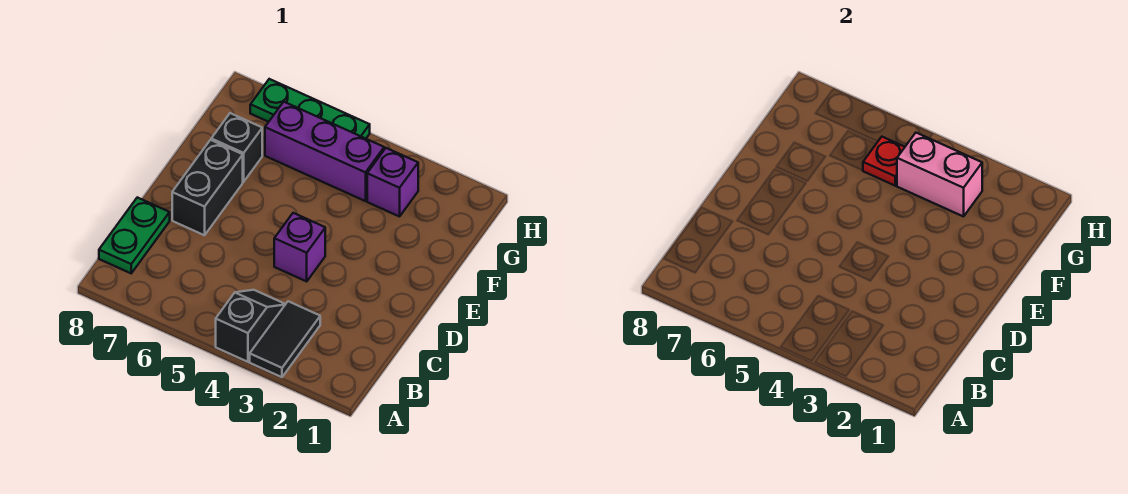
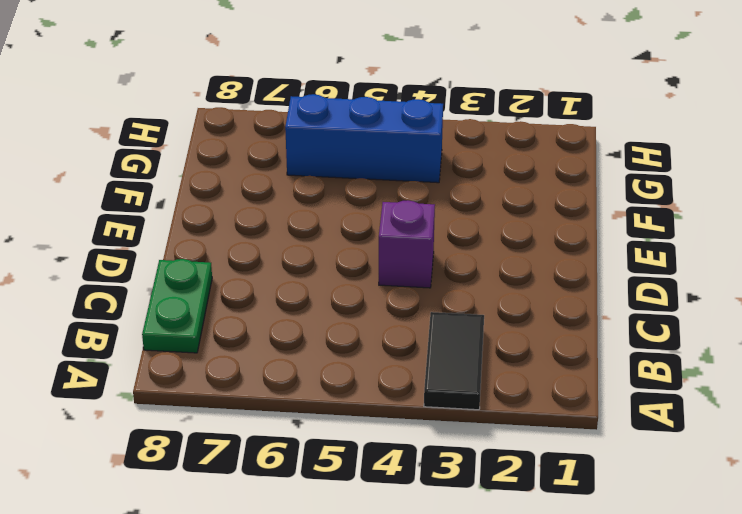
blue brick G4:G6 level 1 -> purple brick G4:G6 level 1
none -> black slope A4:B4 level 1 top A
none -> black brick D7:E7 level 1

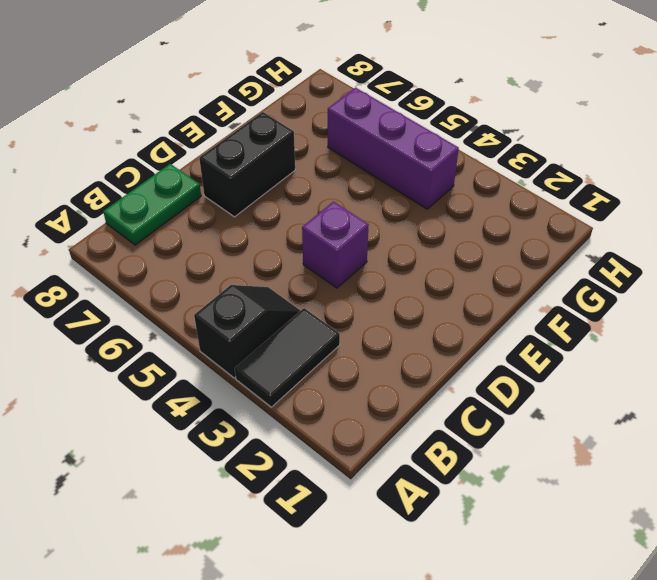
none -> black brick F7 level 1
none -> purple brick G3 level 1

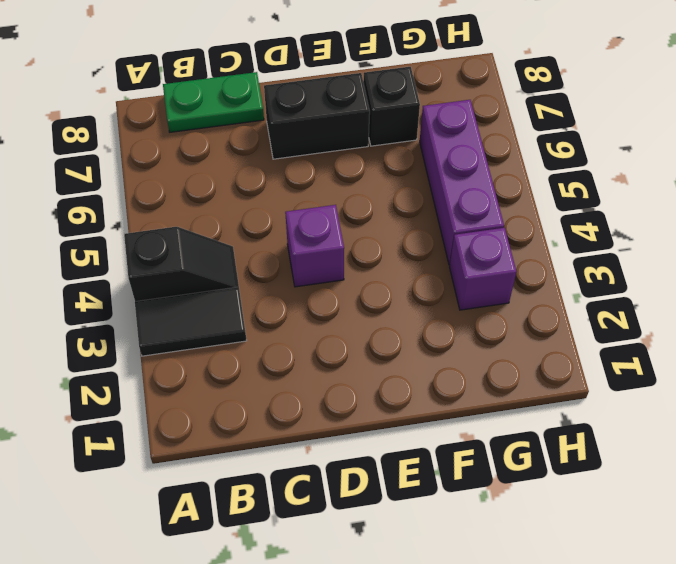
none -> green plate H5:H7 level 1
none -> pink brick G3:G4 level 2

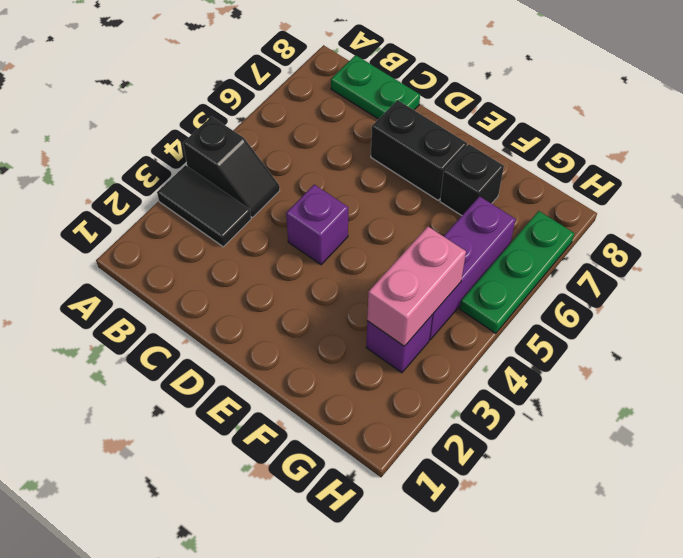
none -> red plate G5 level 2

